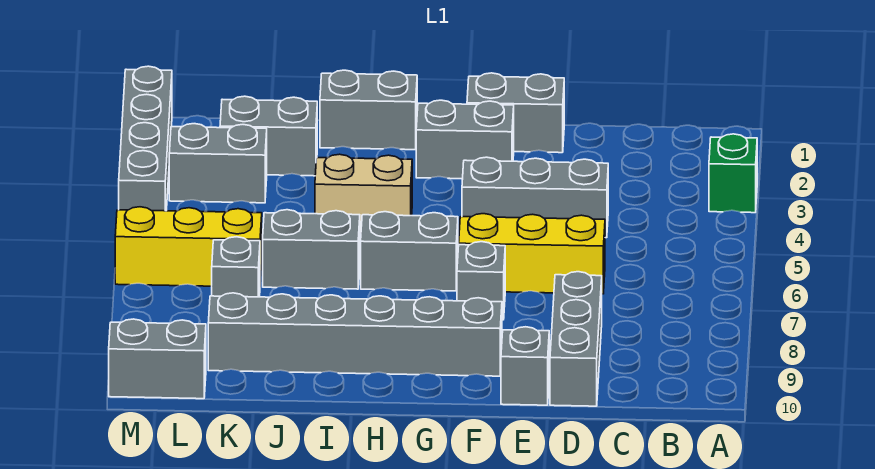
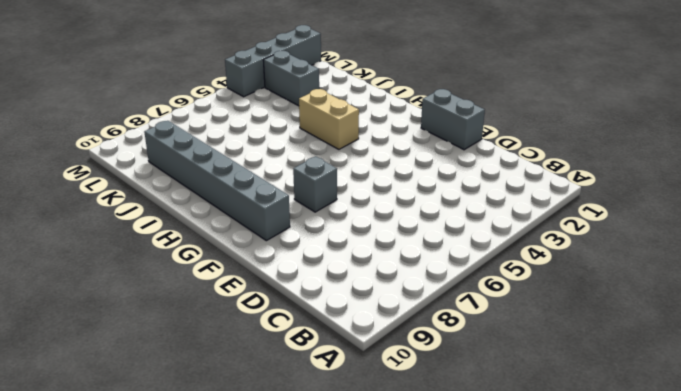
none -> green brick A3 level 1
none -> grey brick D4:F4 level 1
none -> yellow brick D6:F6 level 1

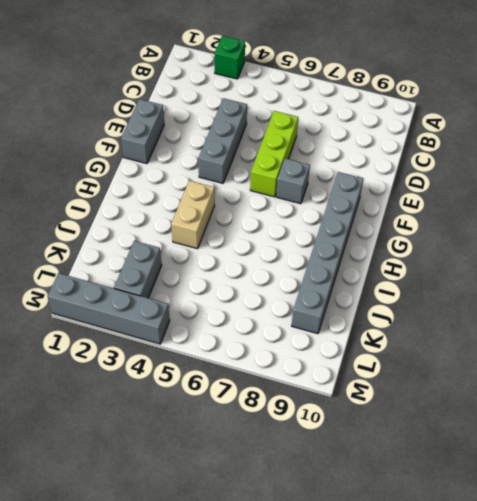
lime brick D6:F6 level 1 -> yellow brick D6:F6 level 1
none -> grey brick D8:D10 level 1
none -> grey brick E10 level 1
none -> grey brick F2:G2 level 1

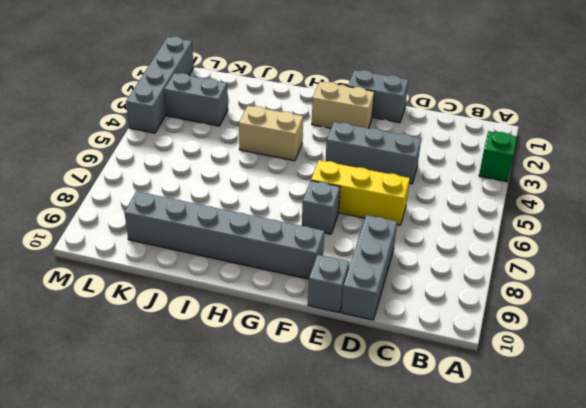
tan brick F2:G2 level 1 -> grey brick F2:G2 level 1
none -> grey brick G6:H6 level 1
none -> grey brick H1:I1 level 1
none -> grey brick I6:J6 level 1

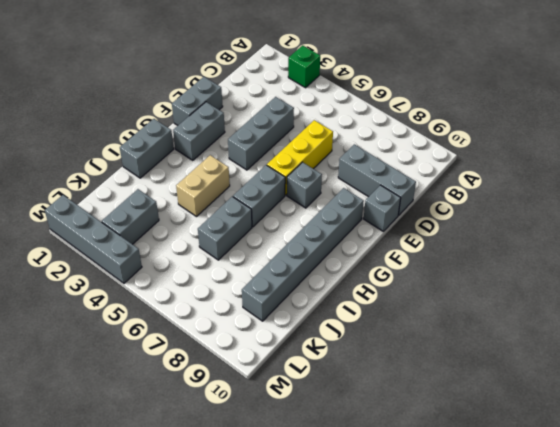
none -> grey brick J2:K2 level 1
none -> yellow brick K6:M6 level 1
none -> grey brick K7 level 1

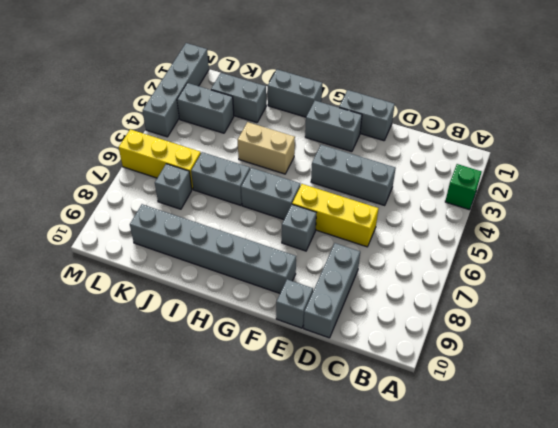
none -> grey brick L10:M10 level 1

